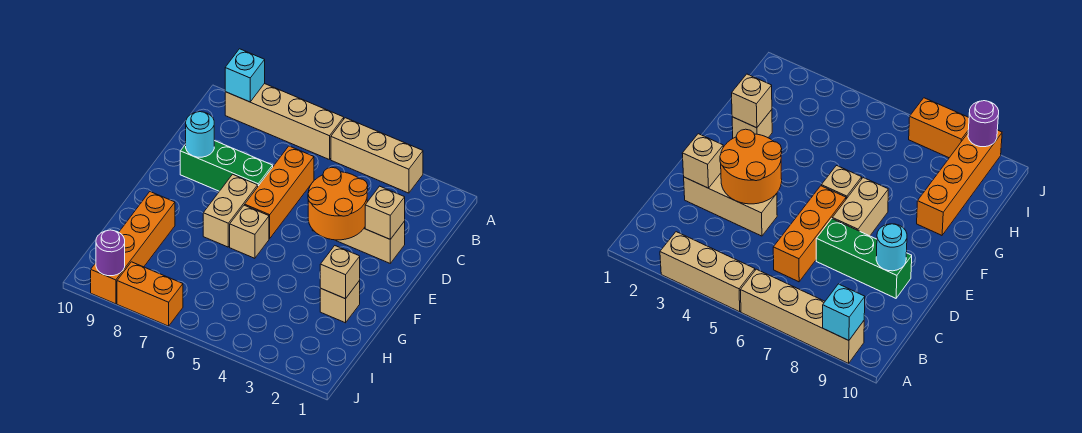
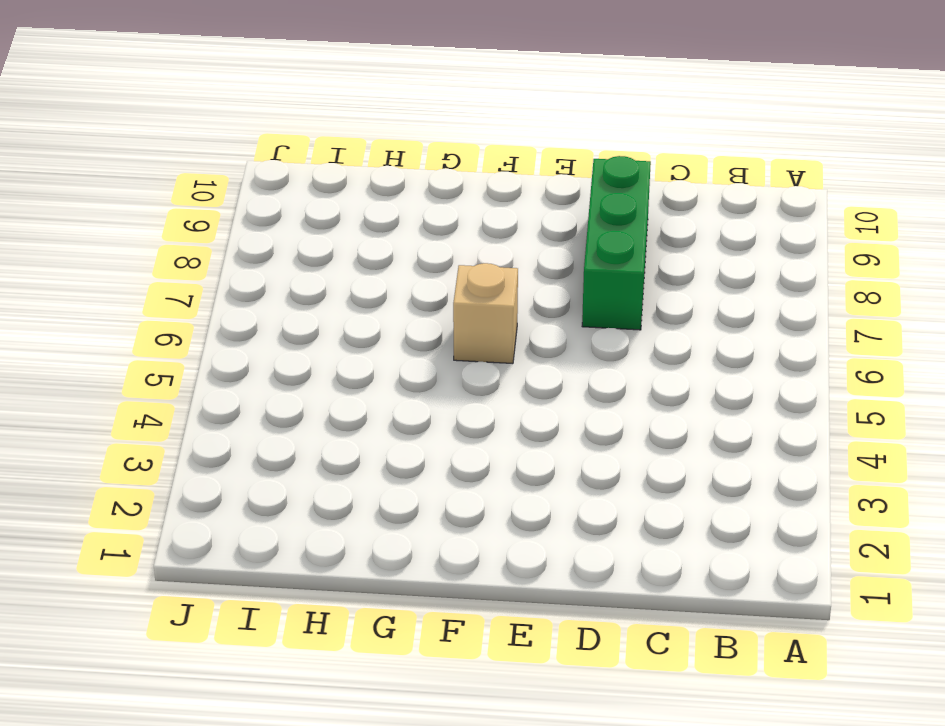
none -> tan brick A3:A5 level 1
none -> tan brick A6:A9 level 1
none -> orange brick C6:E6 level 1

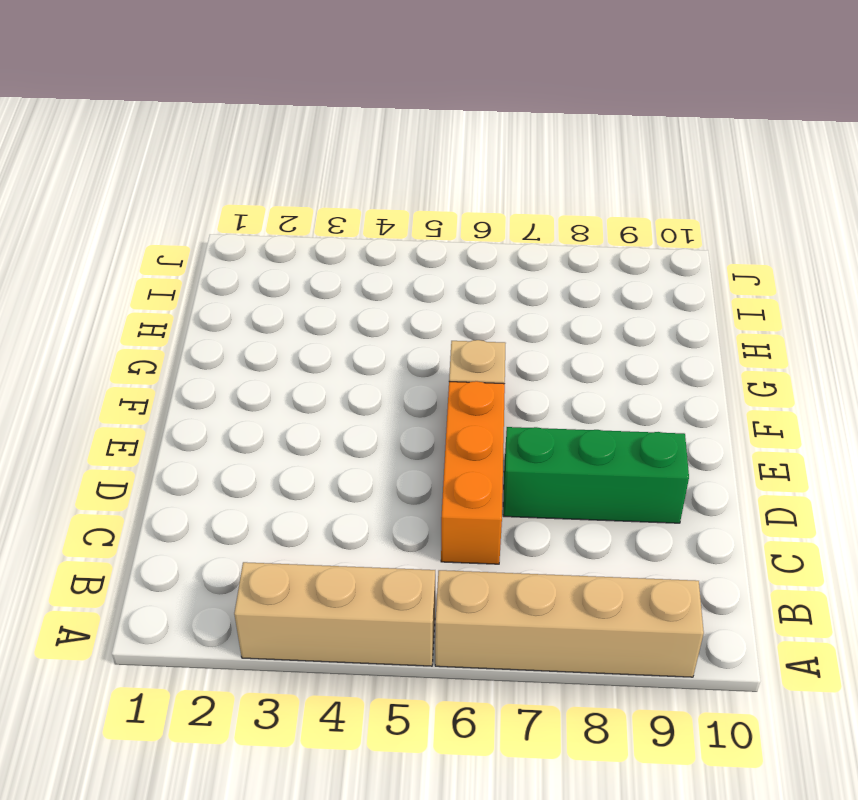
none -> tan brick D2:D4 level 1
none -> tan brick E7:F7 level 1
none -> tan brick G2 level 1

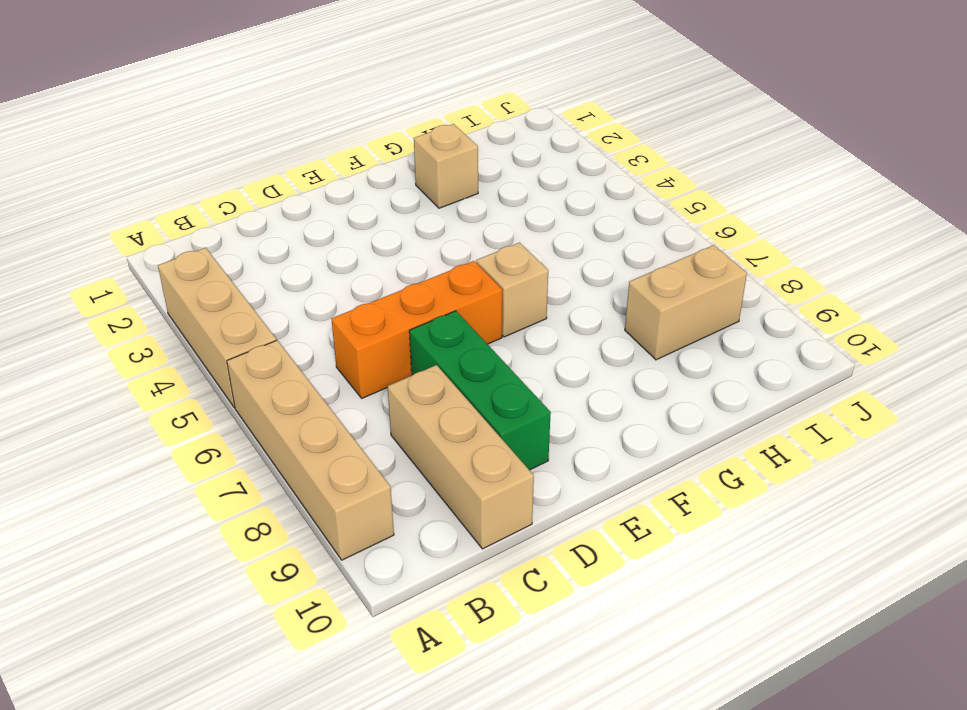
tan brick C8:C10 level 1 -> tan brick D2:D4 level 1
tan brick H8:I8 level 1 -> tan brick E7:F7 level 1
none -> orange brick G9:J9 level 1
none -> orange brick J7:J8 level 1
none -> cyan brick A9 level 2

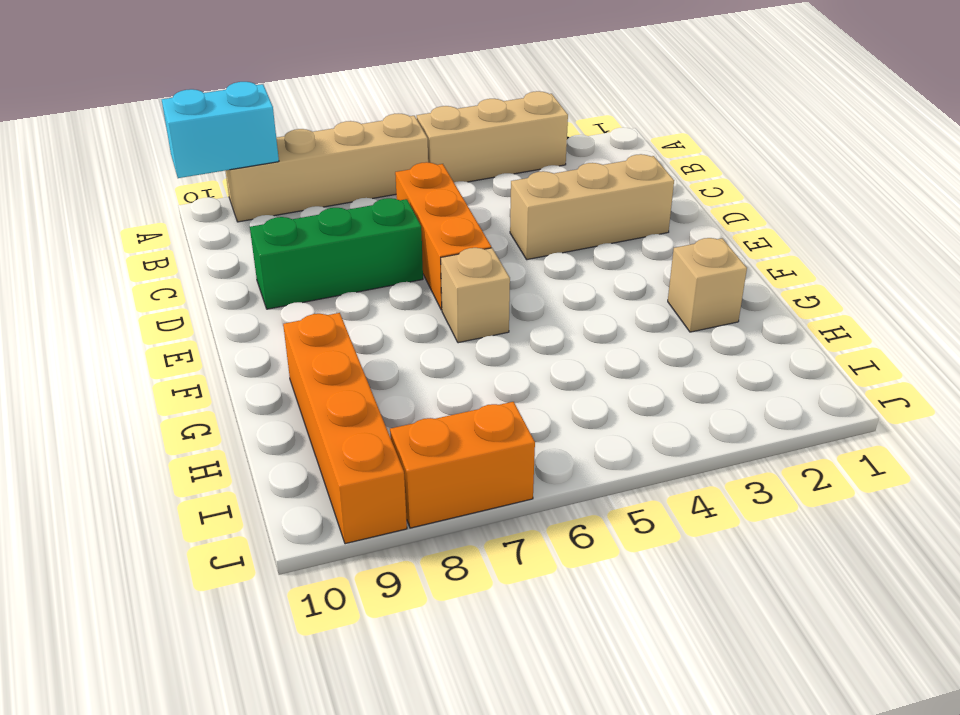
cyan brick A9:A10 level 2 -> cyan brick A9 level 2
none -> tan brick E7:F7 level 1
none -> tan brick D2 level 2
none -> orange round brick D3:E4 level 2

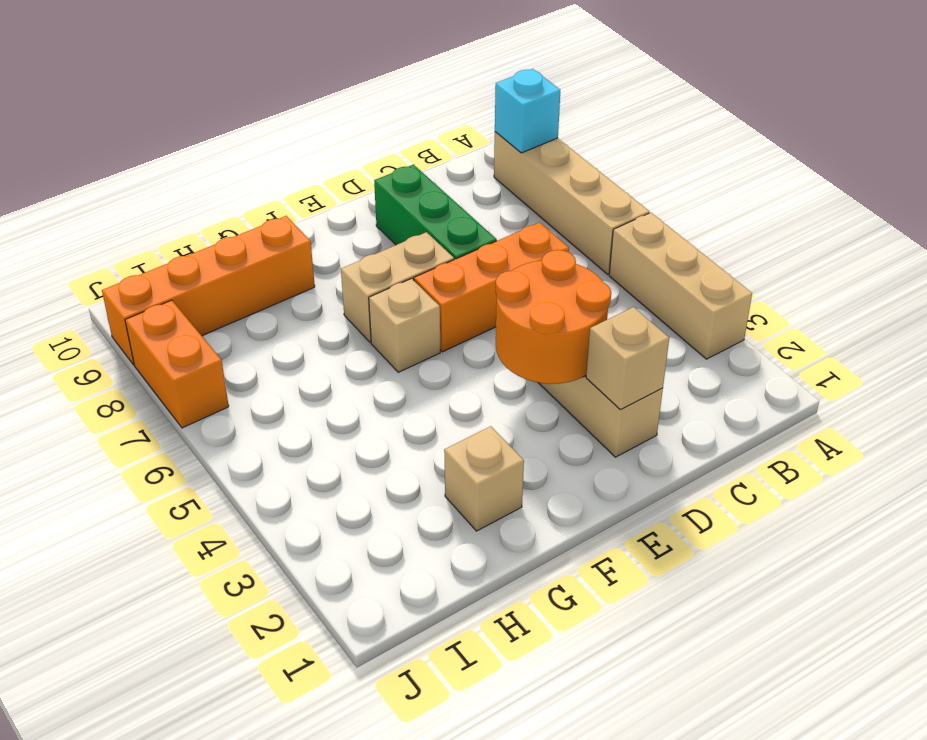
none -> cyan round brick D9 level 2
none -> tan brick G2 level 2
none -> purple round brick J9 level 2

